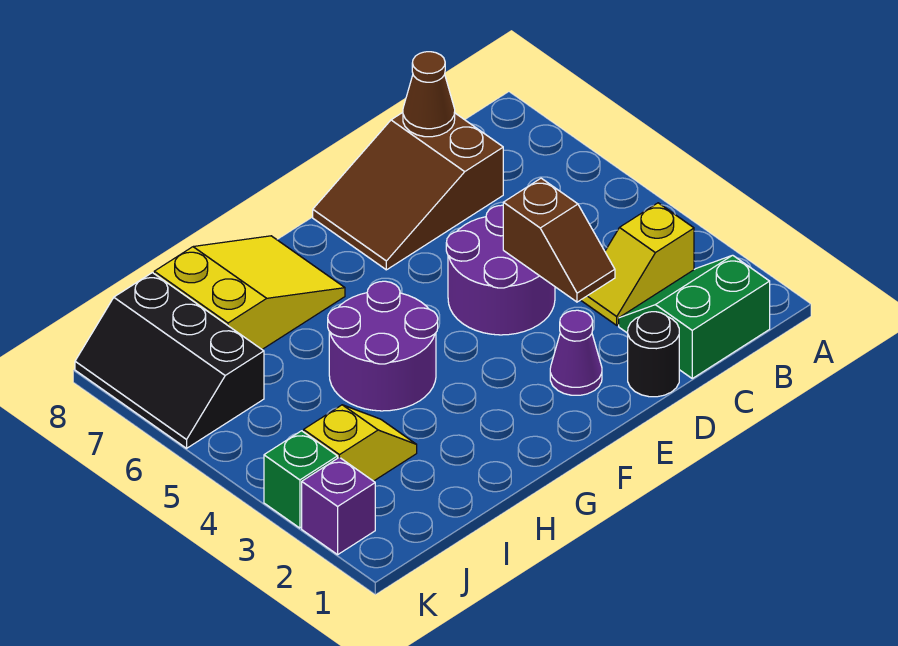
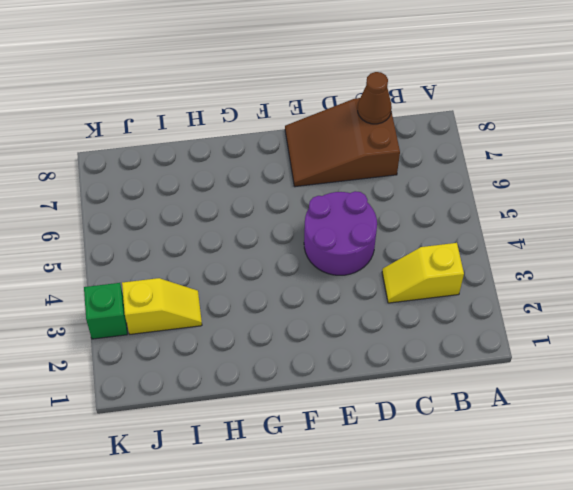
none -> green slope B1:C2 level 1 top 1
none -> black round brick D1 level 1
none -> purple cone E2 level 1

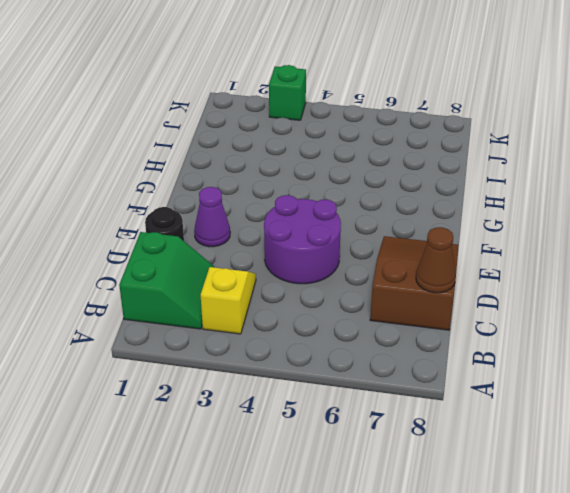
none -> purple round brick G4:H5 level 1
none -> yellow slope G7:I8 level 1 top I
none -> yellow slope I3:J3 level 1 top J

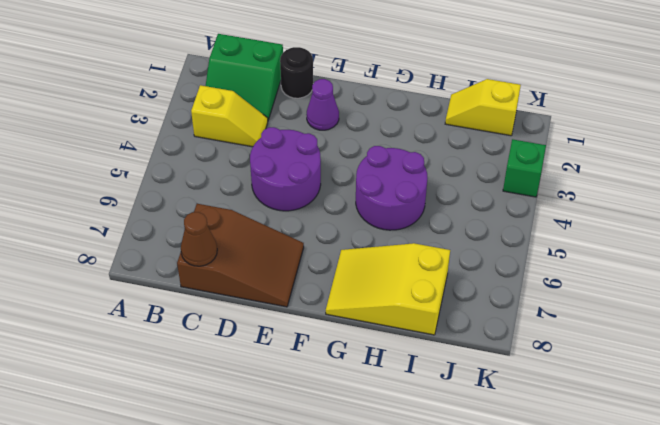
yellow slope I1:J1 level 1 top J -> yellow slope I3:J3 level 1 top J
none -> black slope J6:K8 level 1 top J
none -> purple brick K2 level 1
none -> brown slope D3:D4 level 2 top 4

